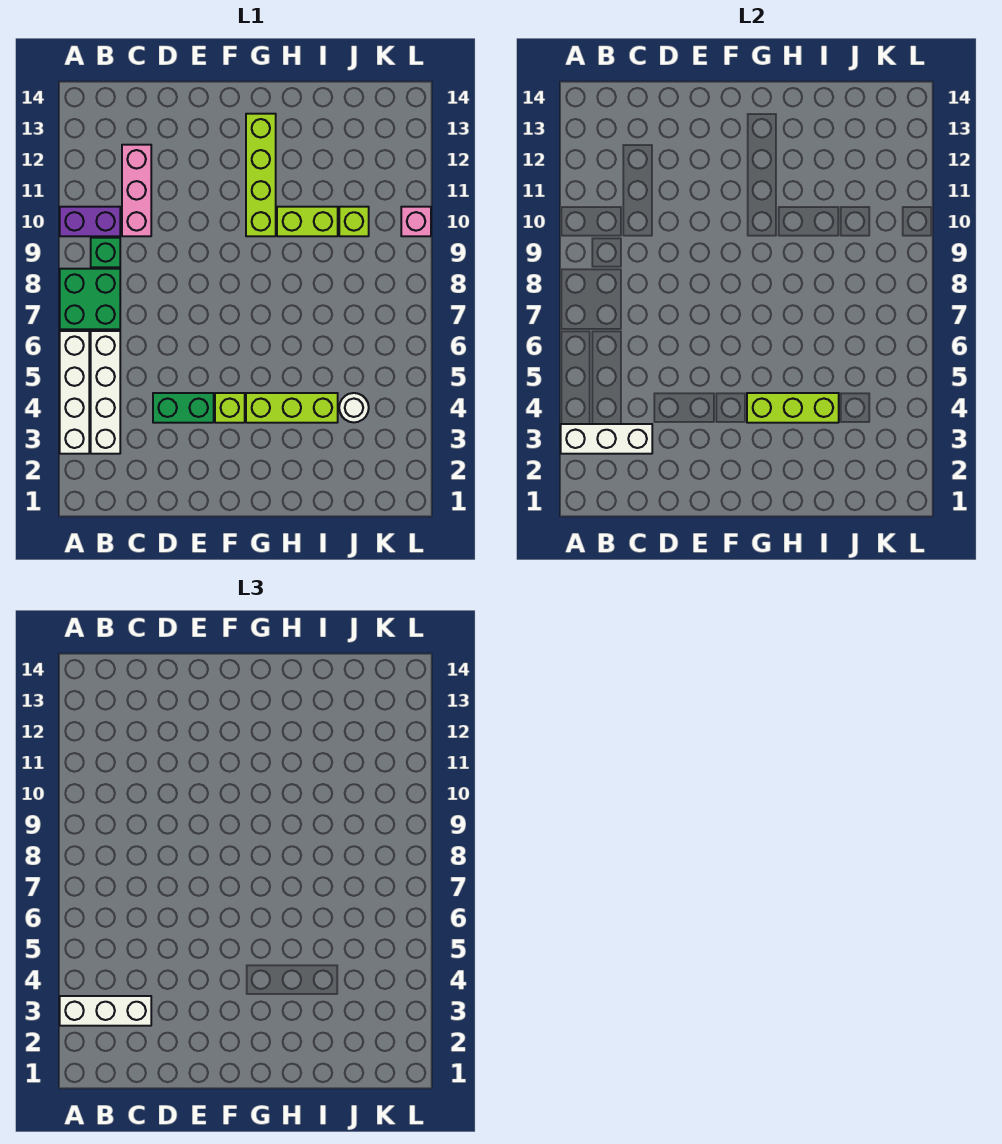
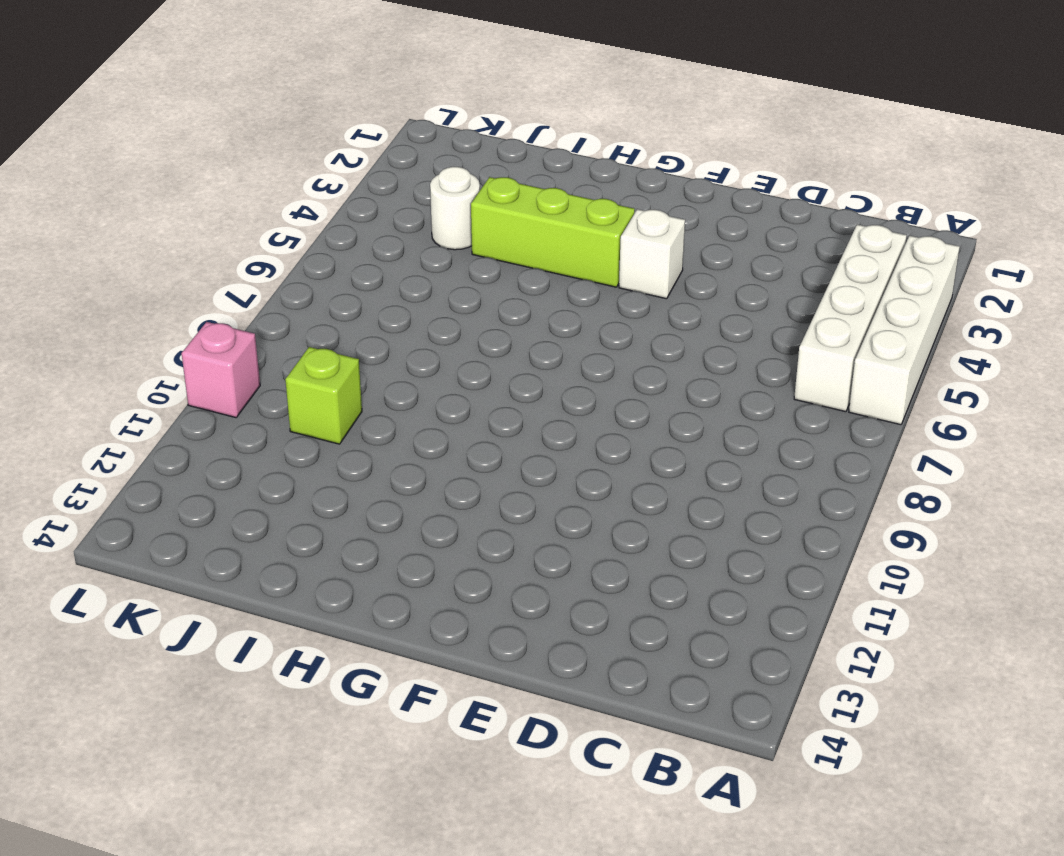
white brick F4 level 1 -> lime brick F4 level 1
none -> green brick A7:B8 level 1
none -> purple brick A10:B10 level 1
none -> green brick B9 level 1

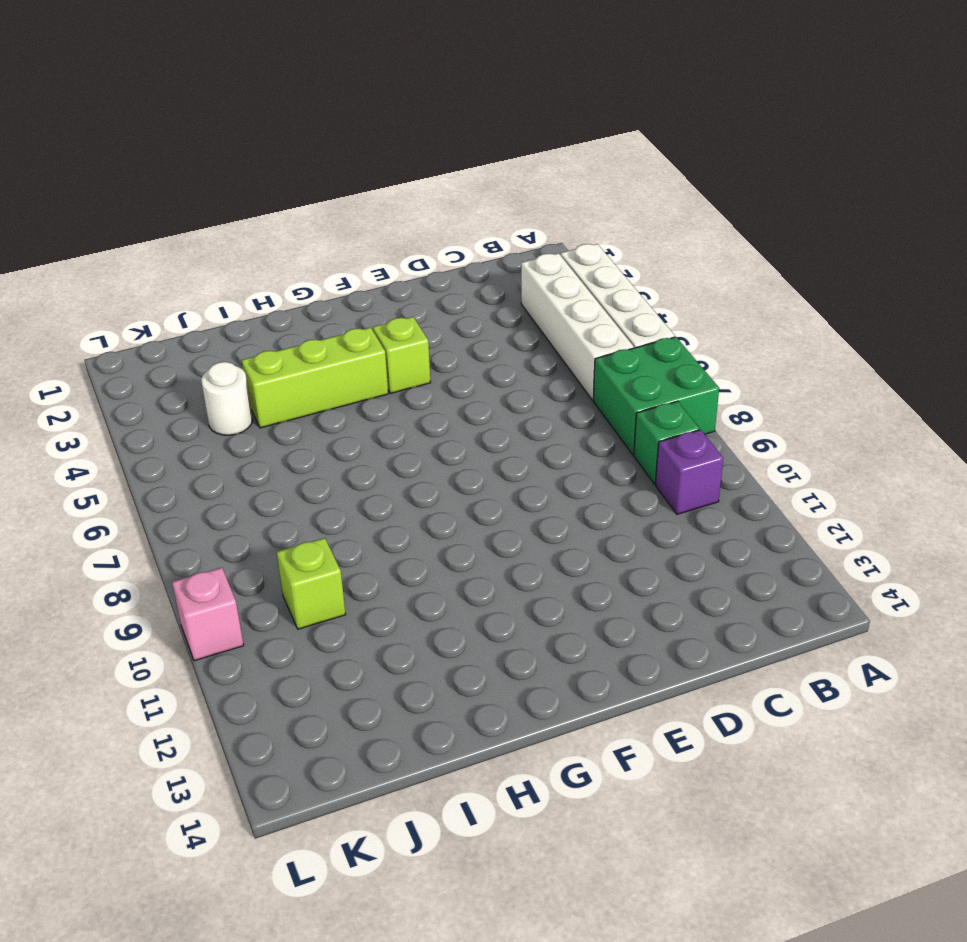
purple brick B10 level 1 -> purple brick A10:B10 level 1
none -> pink brick C10:C12 level 1
none -> green brick D4:E4 level 1
none -> lime brick G10:G13 level 1

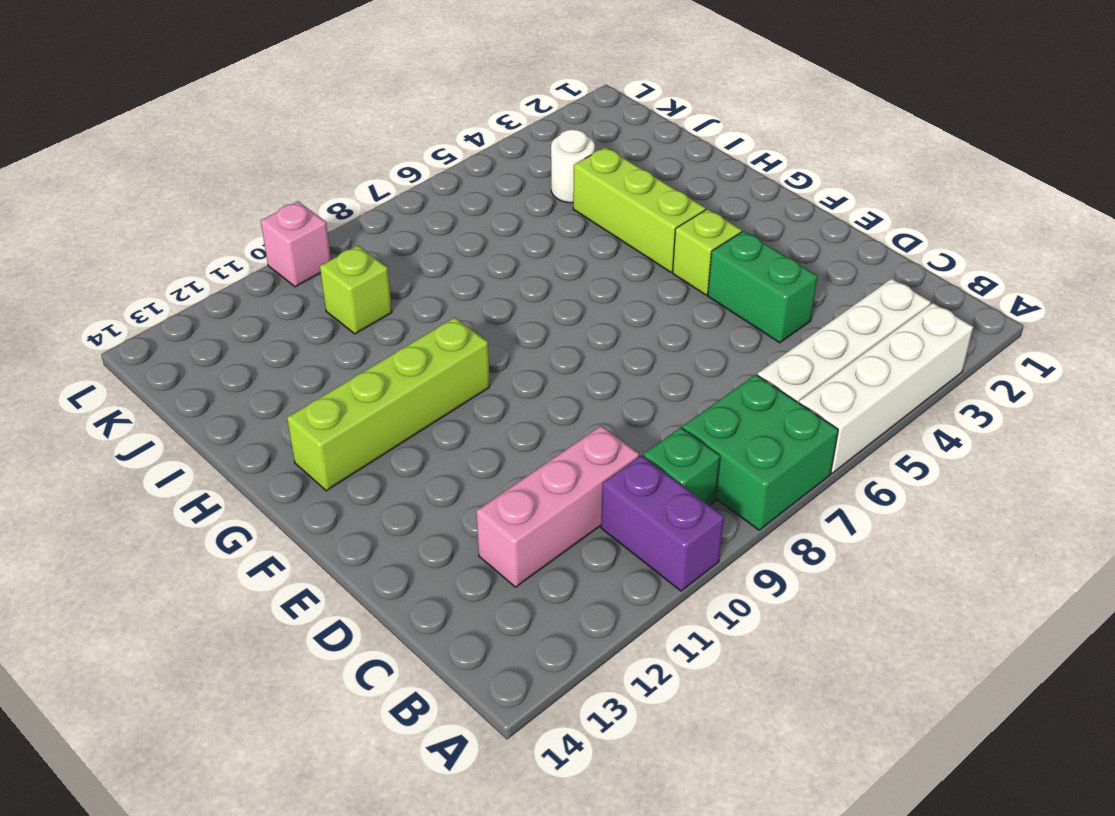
none -> lime brick H10:I10 level 1
none -> white brick A3:C3 level 2
none -> lime brick G4:I4 level 2

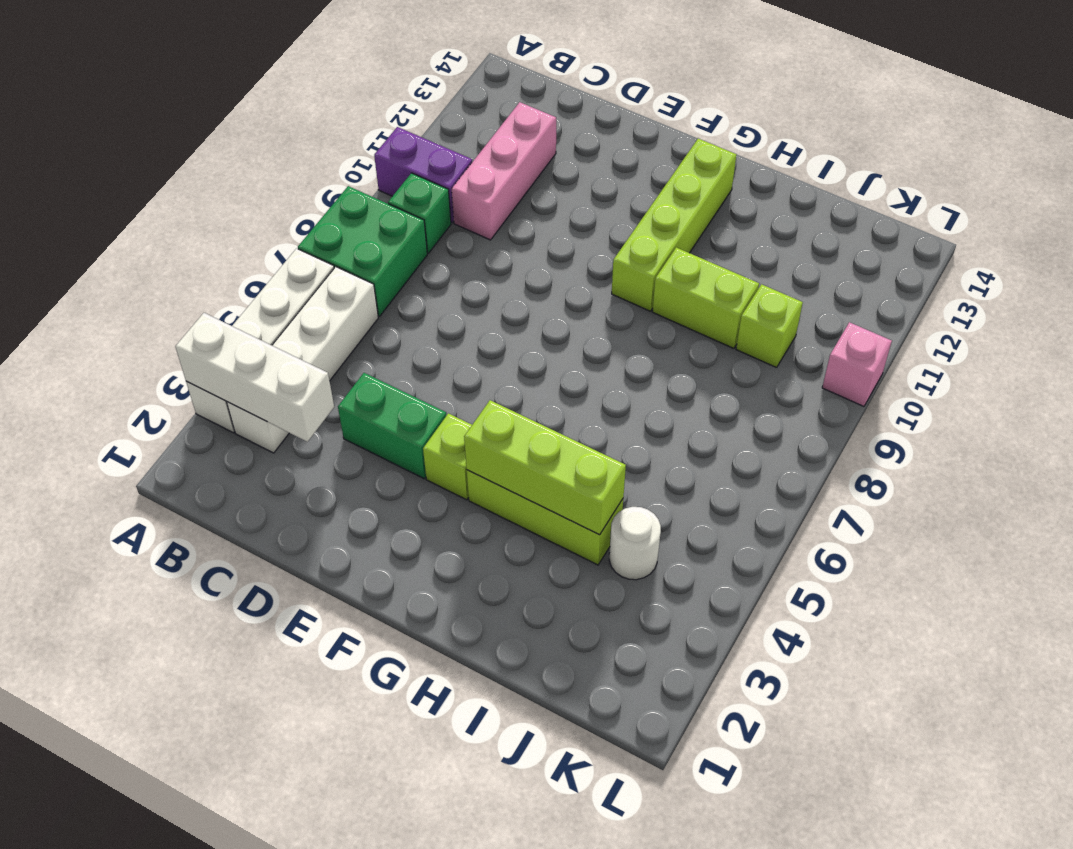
none -> white brick A3:C3 level 3

